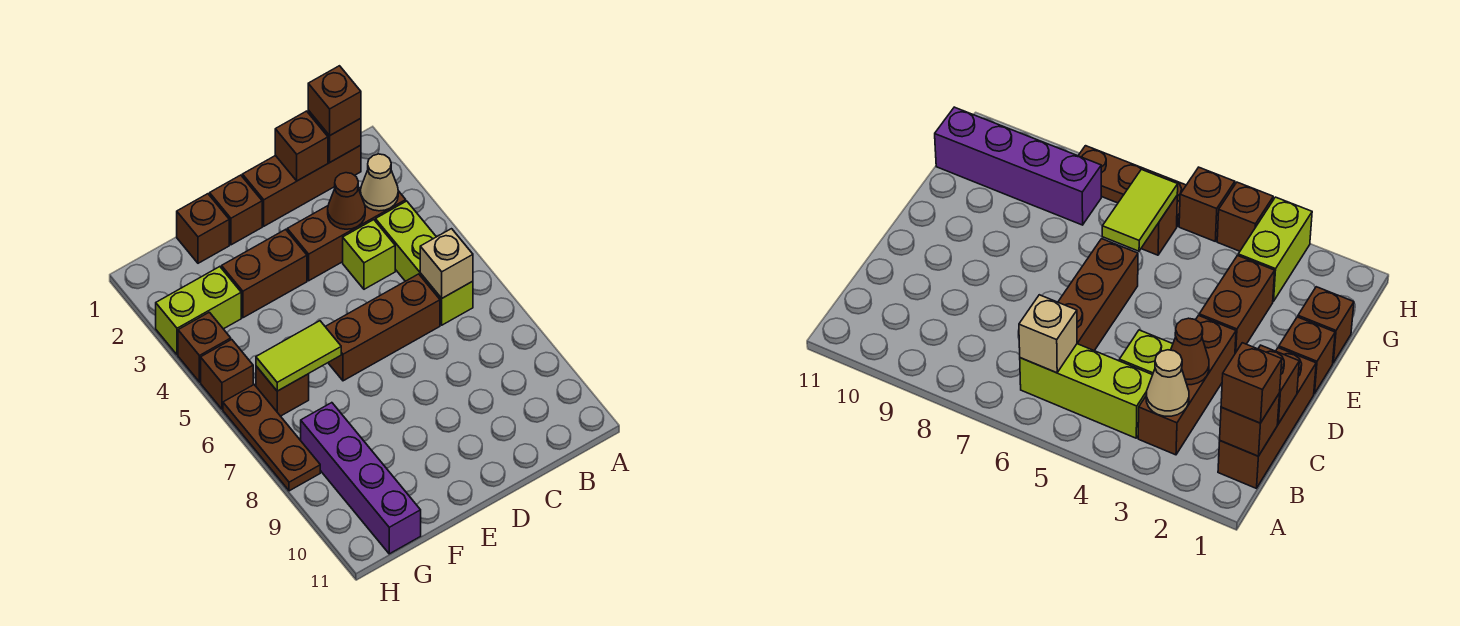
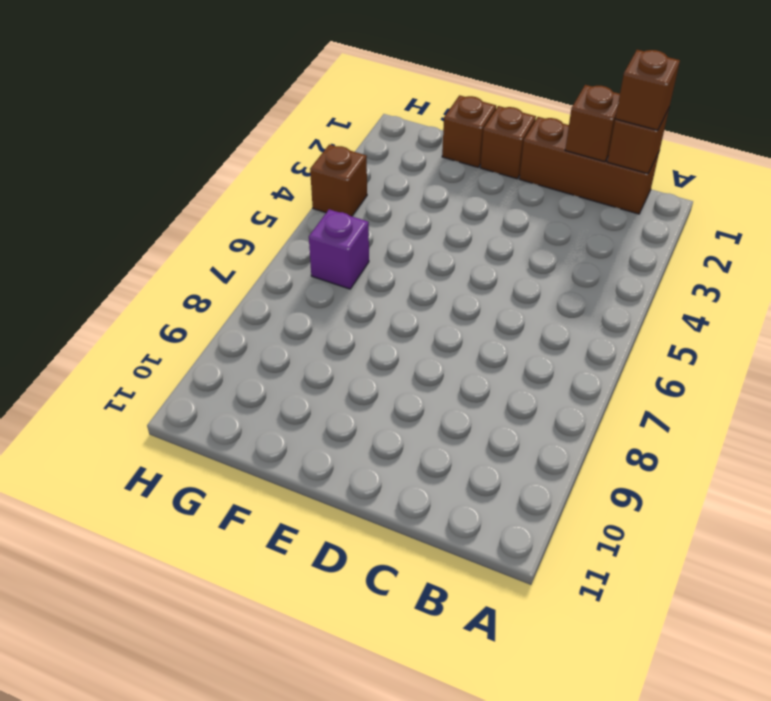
purple brick G6 level 1 -> brown brick G6 level 1
none -> brown brick B3:D3 level 1
none -> lime brick B4:B6 level 1
none -> lime brick C4 level 1

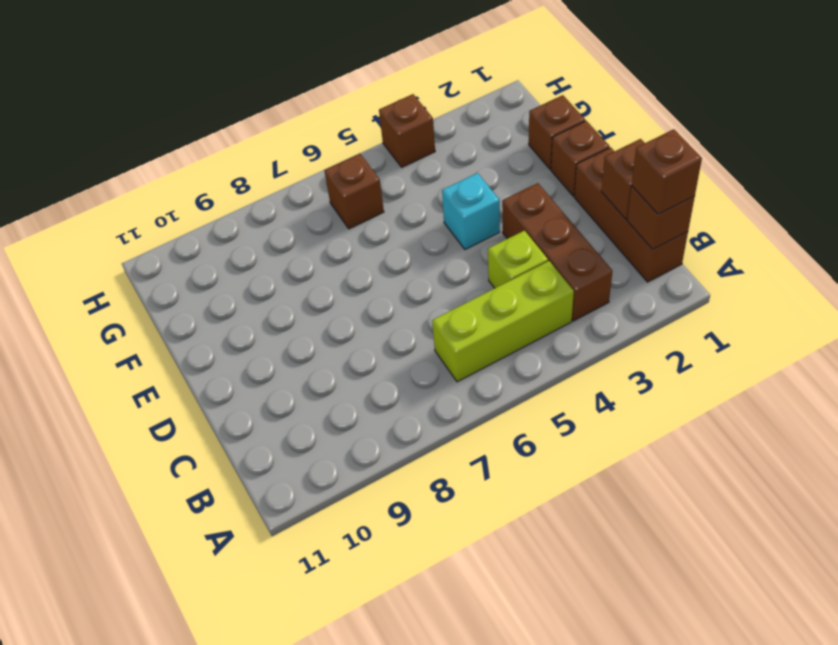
cyan brick E4 level 1 -> none
none -> brown brick C6:E6 level 1
none -> brown brick E3:F3 level 1
none -> lime brick G3:H3 level 1

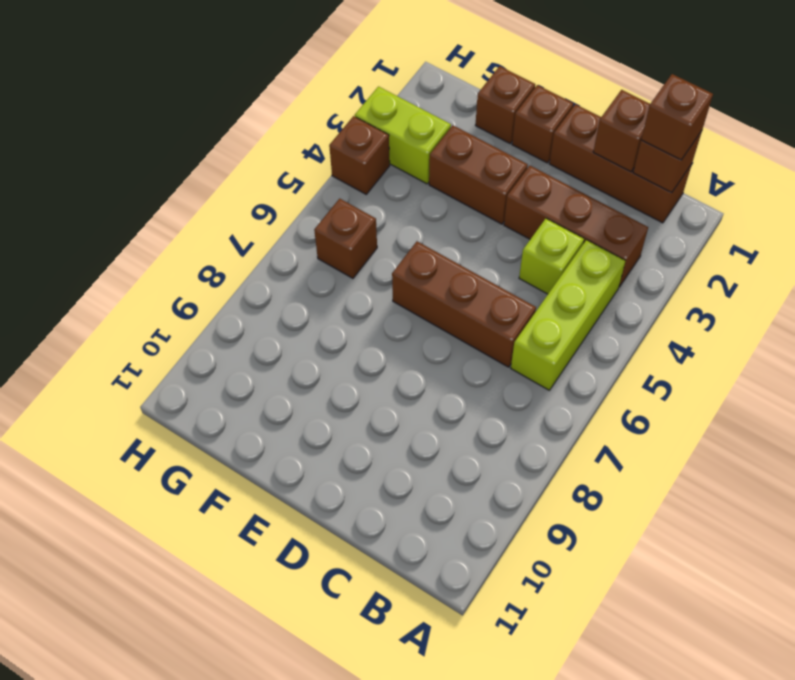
none -> purple brick G8:G11 level 1
none -> brown brick H5 level 1
none -> brown plate H6:H8 level 1

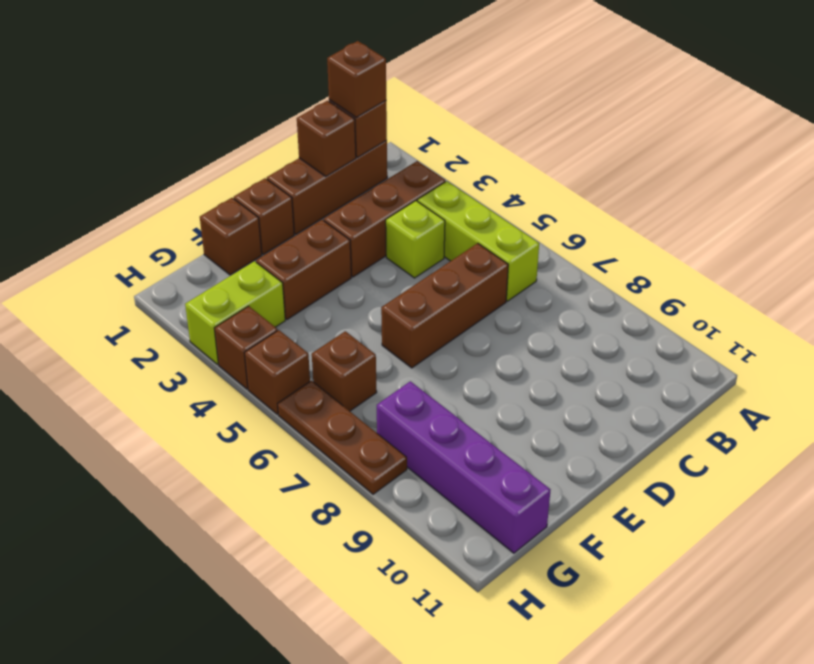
none -> tan cone B3 level 2
none -> tan brick B6 level 2
none -> brown cone C3 level 2

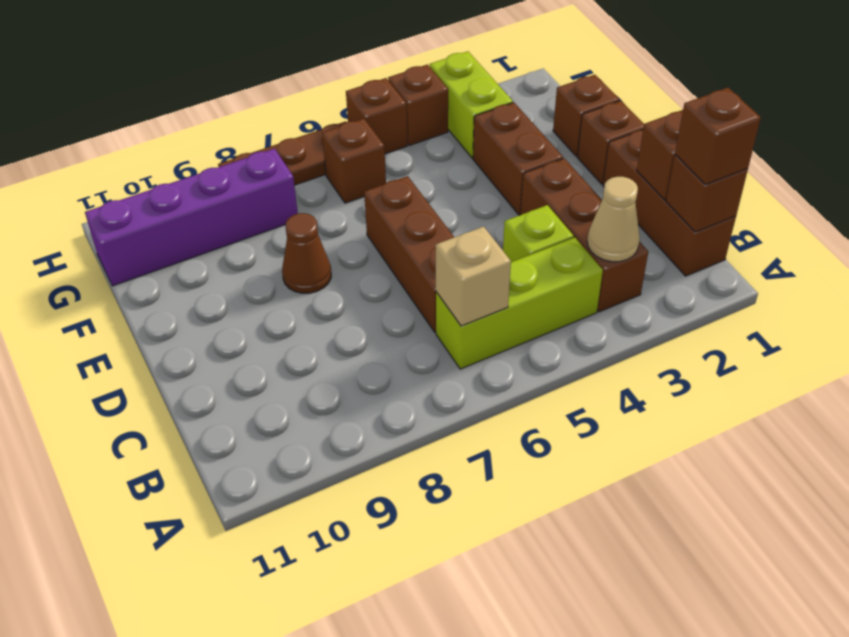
brown cone E8 level 1 -> brown cone C3 level 2
none -> lime tile F6:G6 level 2

